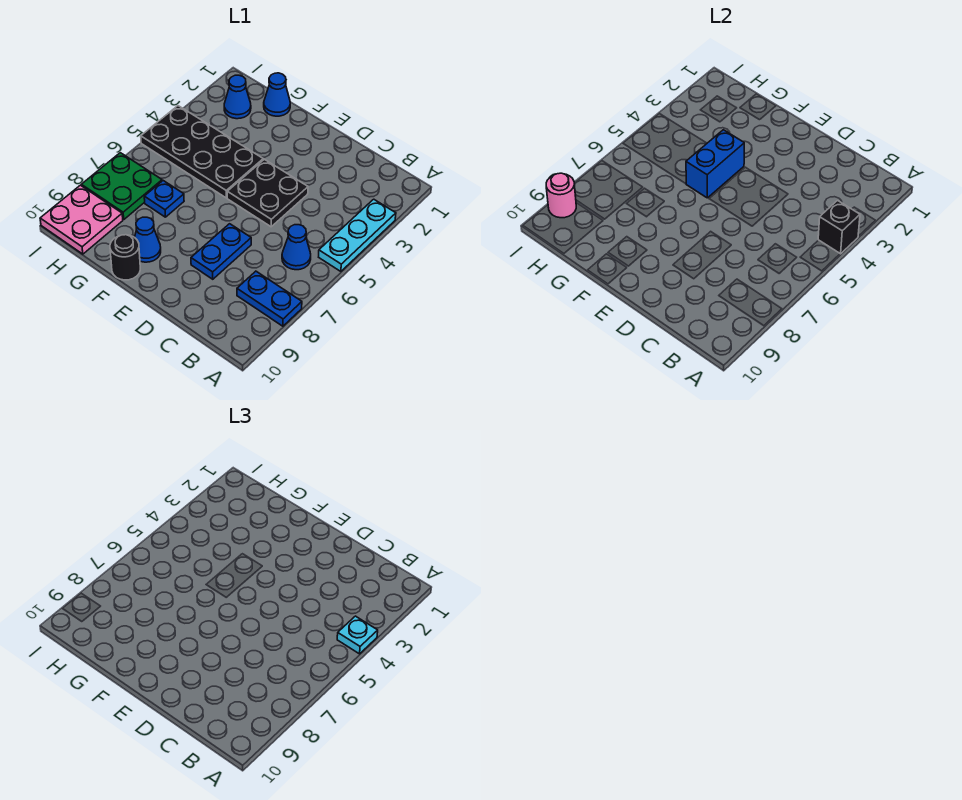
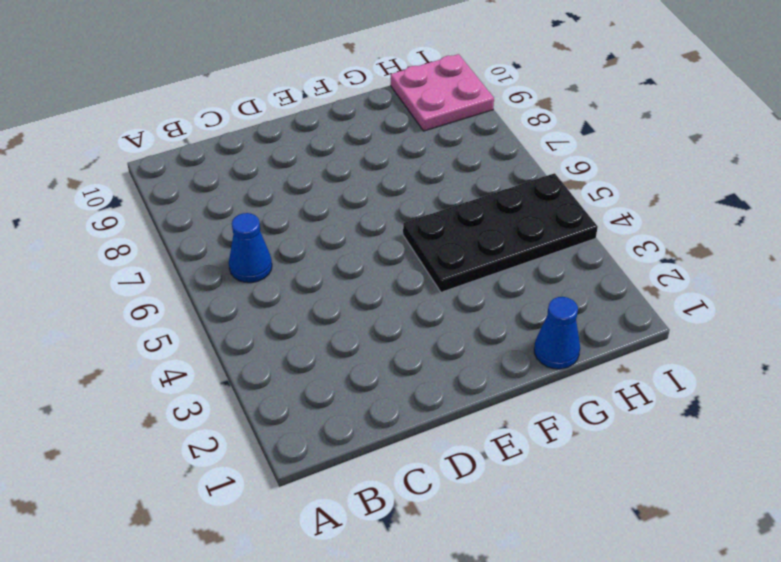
none -> cyan plate A3:A5 level 1
none -> blue plate A8:B8 level 1
none -> black plate D4:E5 level 1

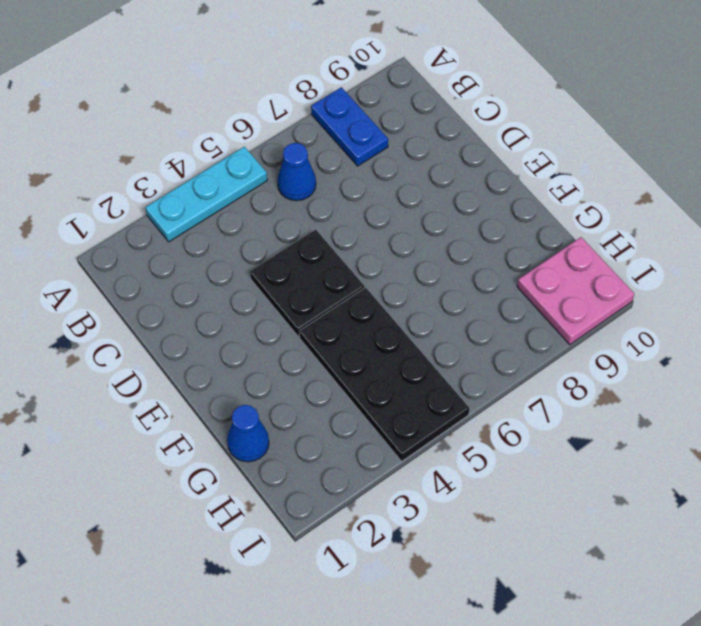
none -> blue plate D7:D8 level 1
none -> blue cone F9 level 1
none -> black round brick F10 level 1

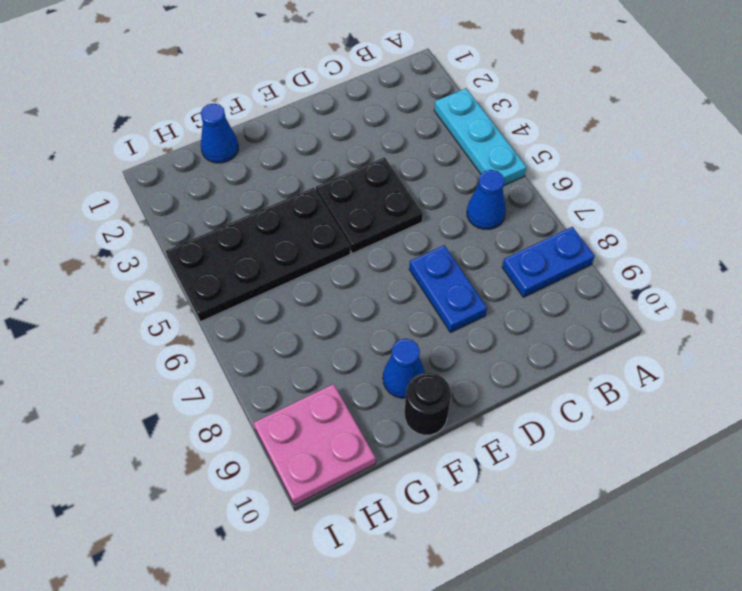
none -> blue plate G7 level 1
none -> blue cone H2 level 1
none -> green plate H7:I8 level 1

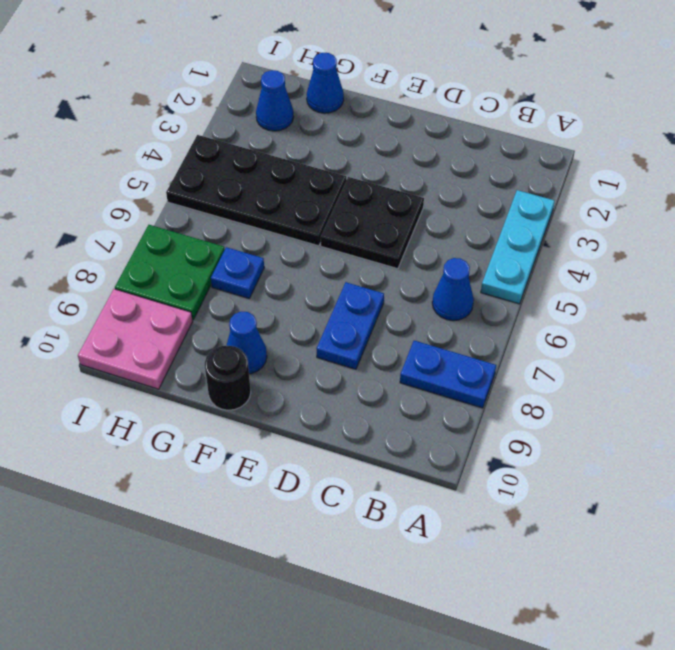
none -> black brick A4 level 2
none -> blue brick F4:F5 level 2
none -> pink round brick I9 level 2

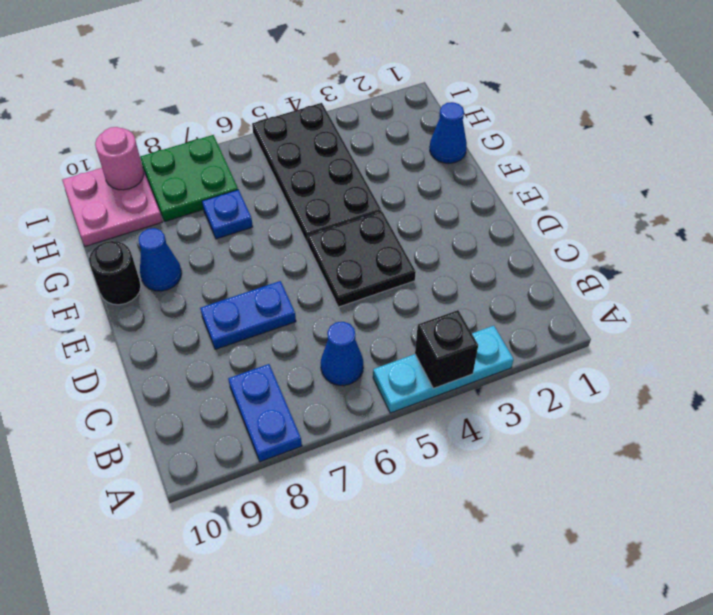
none -> blue cone H2 level 1
none -> blue brick F4:F5 level 2
none -> cyan plate A4 level 3

